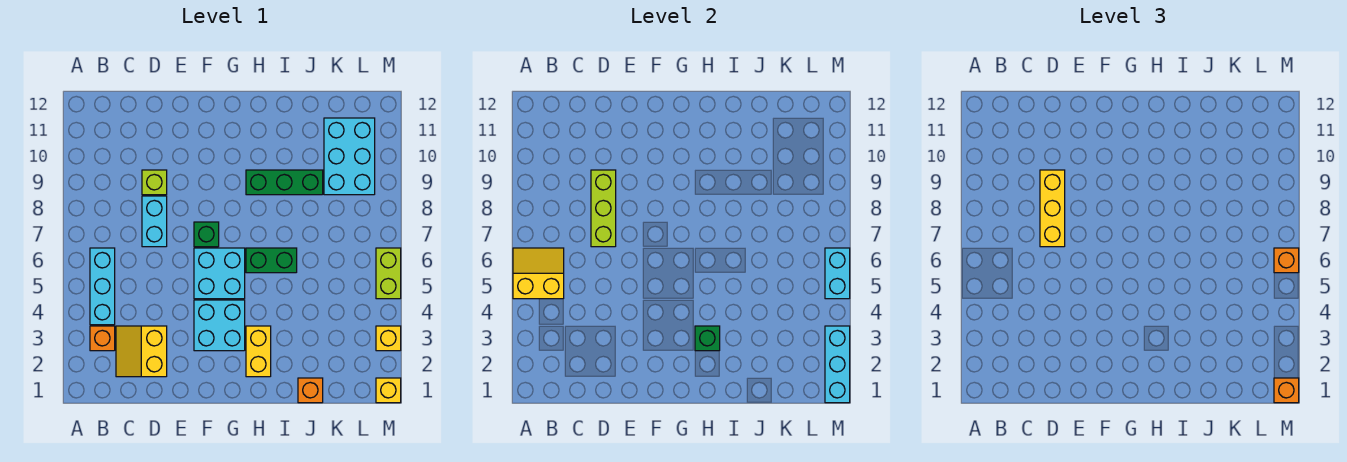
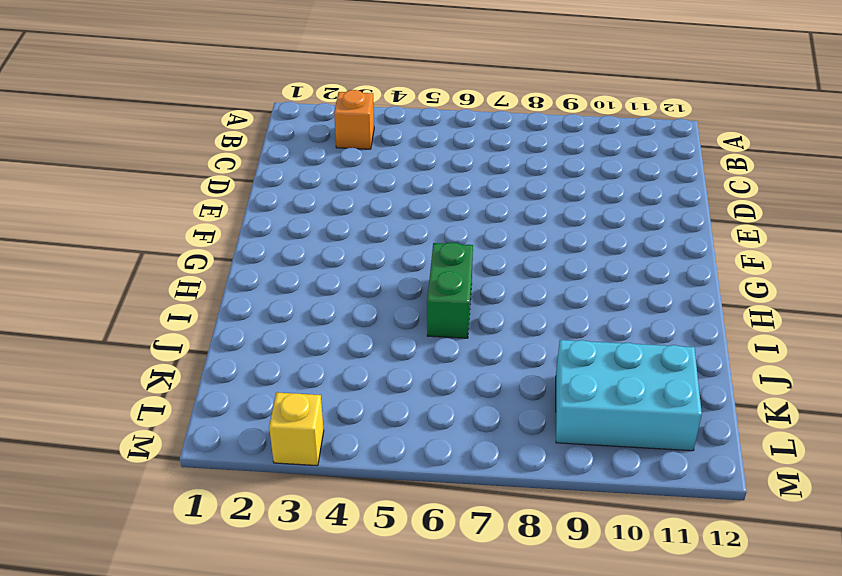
none -> cyan brick B4:B6 level 1
none -> yellow slope C2:D3 level 1 top D
none -> cyan brick D7:D8 level 1

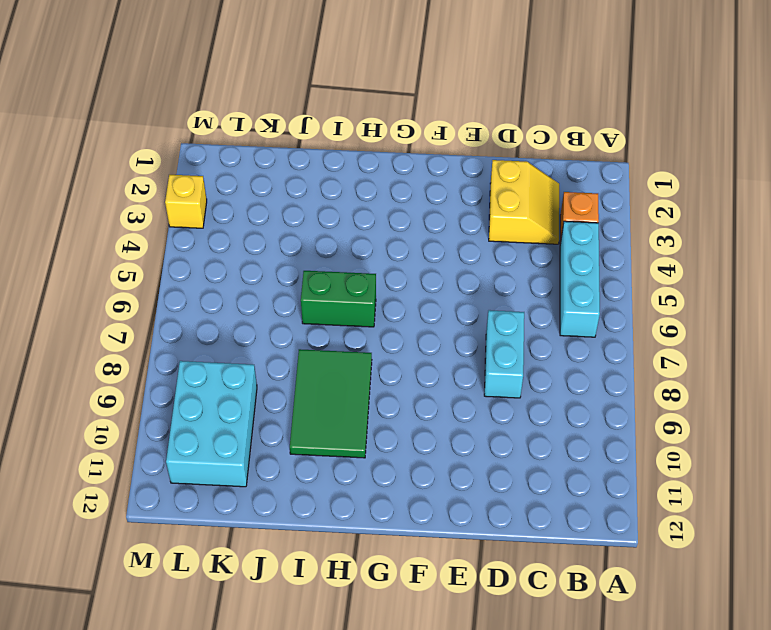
green tile H8:I10 level 1 -> green brick H9:J9 level 1
none -> lime brick D9 level 1
none -> cyan brick F3:G4 level 1
none -> cyan brick F5:G6 level 1

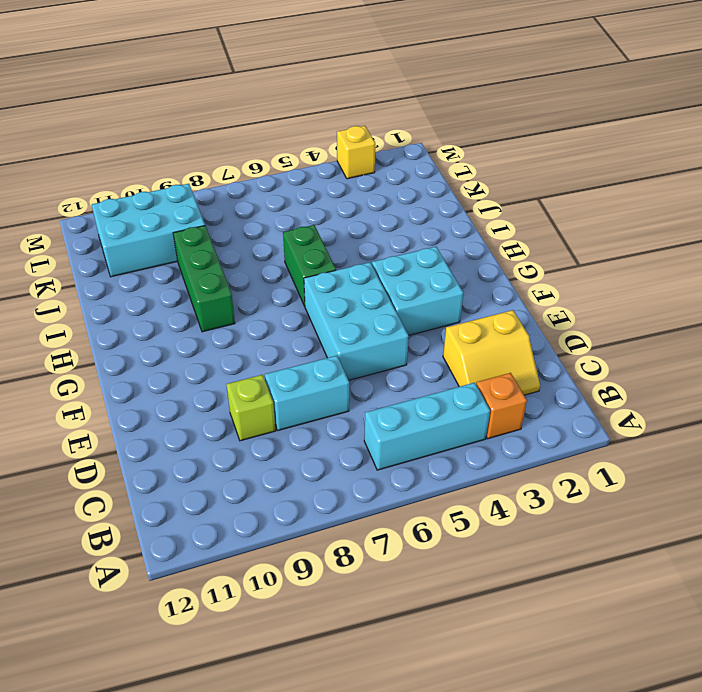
cyan brick E5:G6 level 1 -> cyan brick F5:G6 level 1
none -> green brick F7 level 1
none -> yellow brick H2:H3 level 1
none -> orange brick J1 level 1

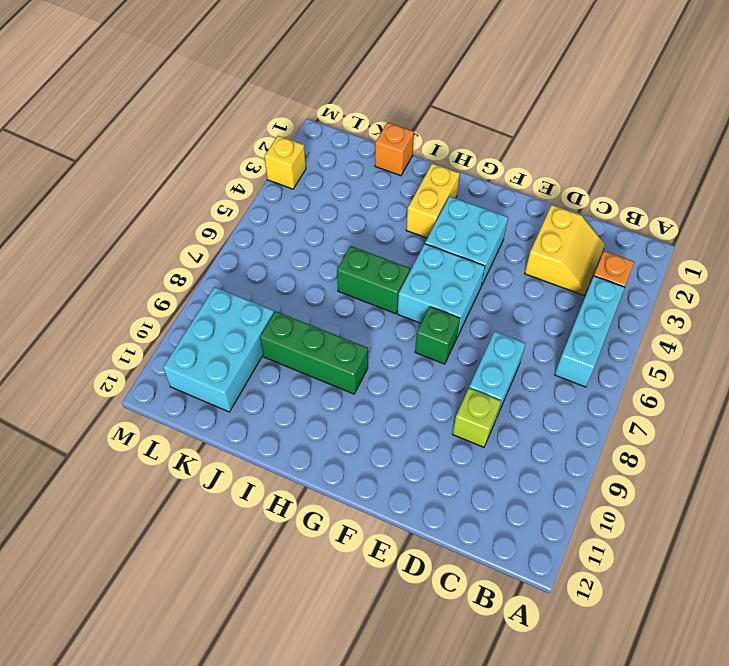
none -> yellow brick M1 level 1
none -> lime brick M5:M6 level 1
none -> yellow slope A5:B6 level 2 top 5

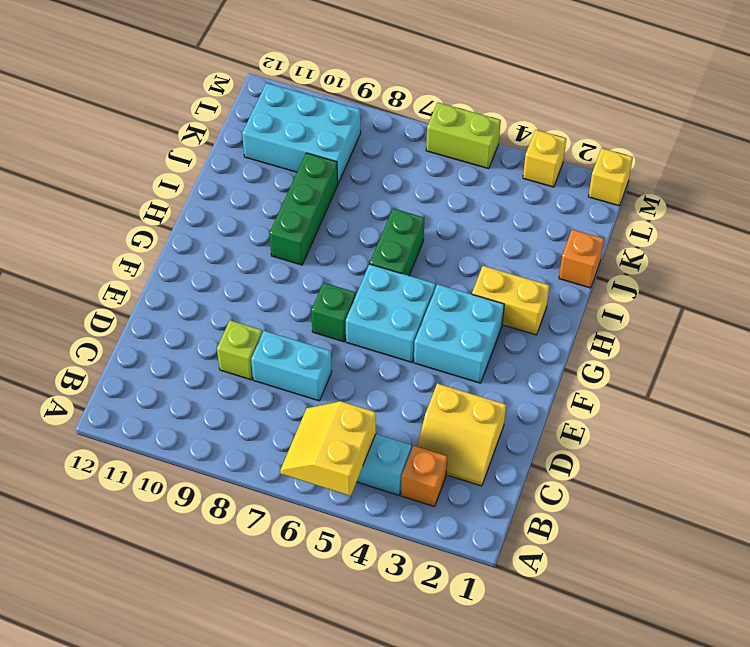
none -> lime brick D7:D9 level 2
none -> green brick H3 level 2
none -> cyan brick M1:M3 level 2

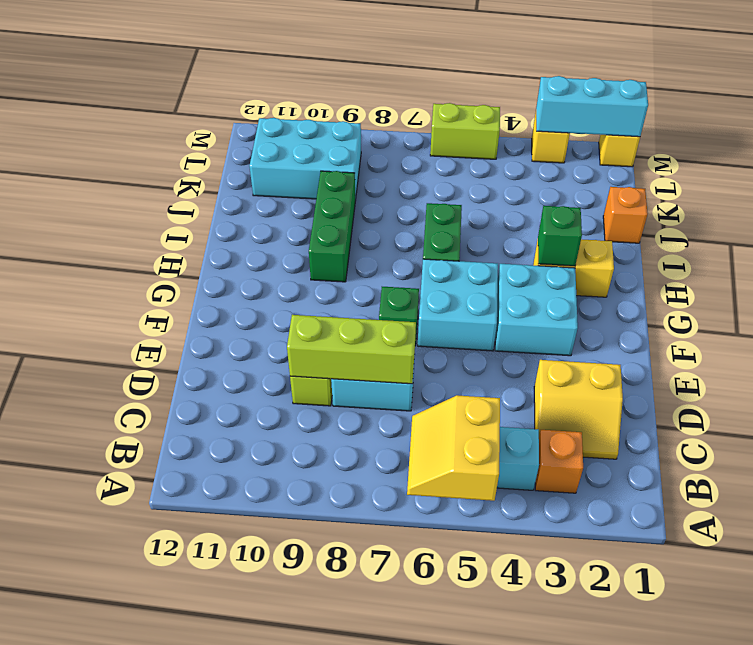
none -> cyan brick M5:M6 level 2
none -> yellow brick D7:D9 level 3
none -> orange brick M1 level 3

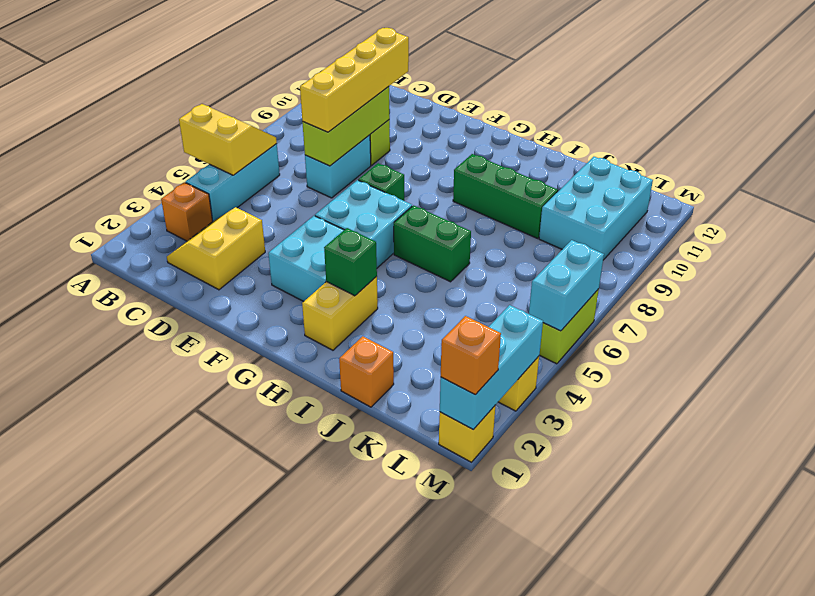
yellow brick D7:D10 level 3 -> yellow brick D7:D9 level 3
none -> orange brick M6 level 3

